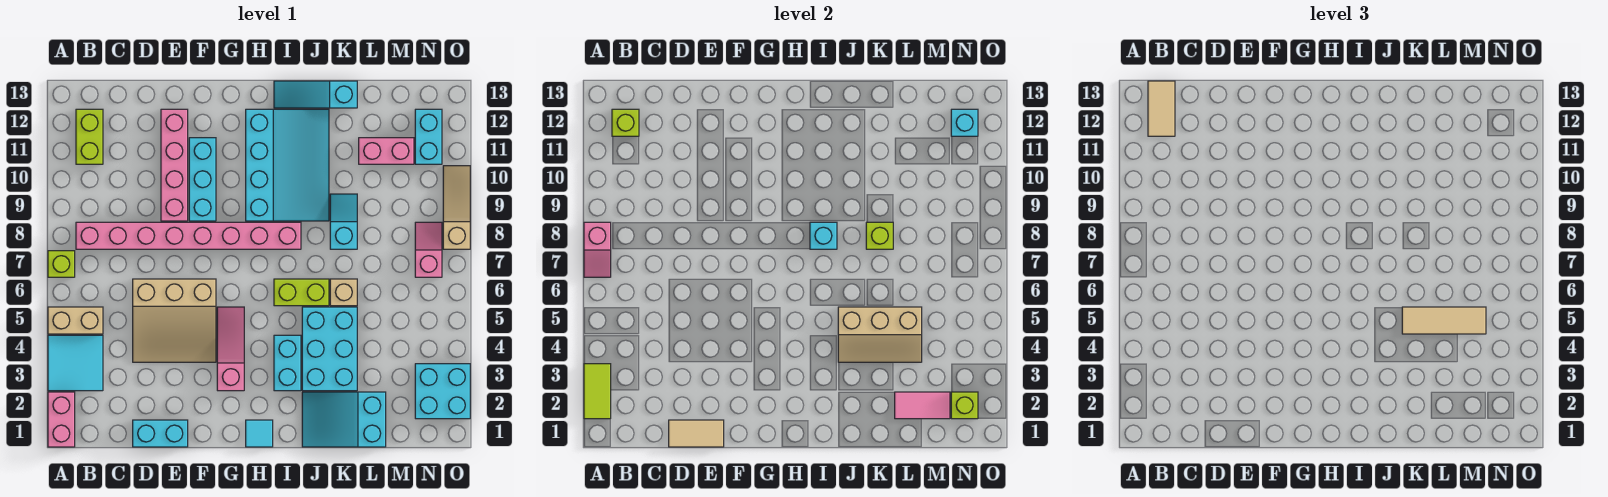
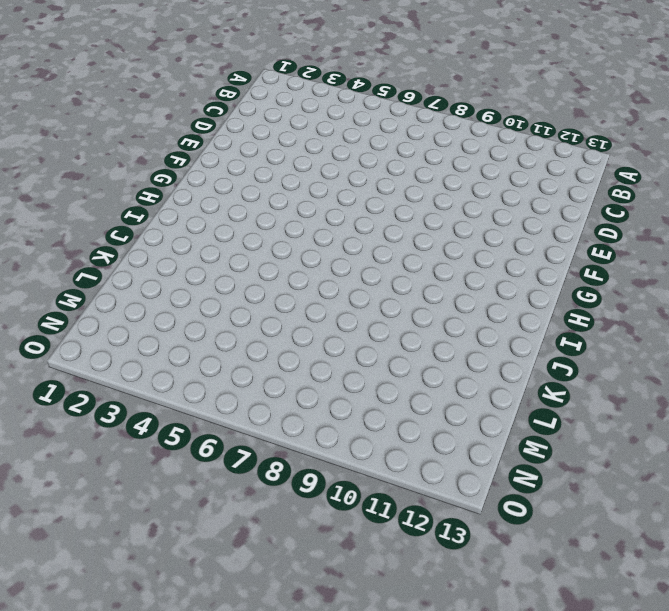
none -> pink brick A1:A2 level 1
none -> cyan tile A3:B4 level 1
none -> tan brick A5:B5 level 1
none -> lime brick A7 level 1

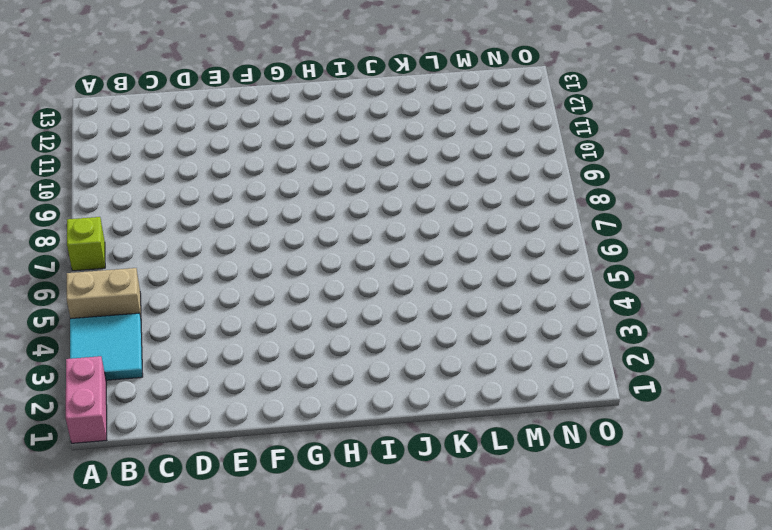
none -> pink brick B8:I8 level 1
none -> lime brick B11:B12 level 1
none -> cyan brick D1:E1 level 1
none -> tan slope D4:F6 level 1 top 6

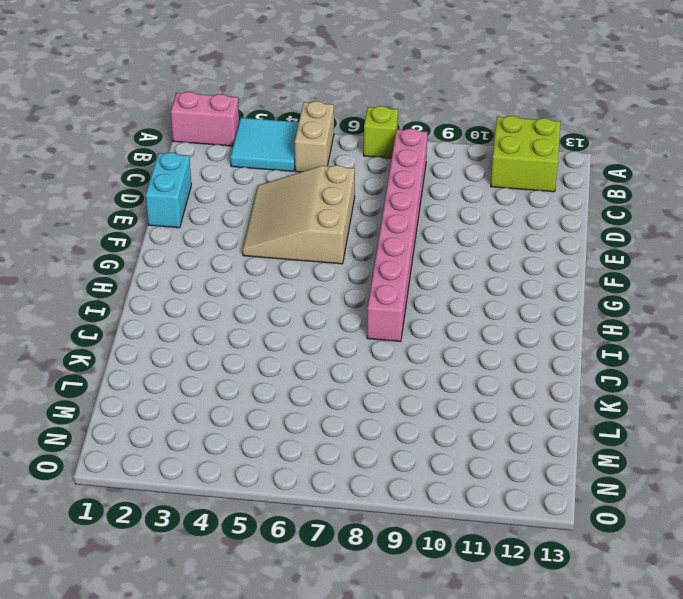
lime brick A11:B12 level 1 -> lime brick B11:B12 level 1
none -> pink brick E9:E12 level 1
none -> cyan brick F9:F11 level 1
none -> pink slope G3:G5 level 1 top 3
none -> cyan tile H1 level 1

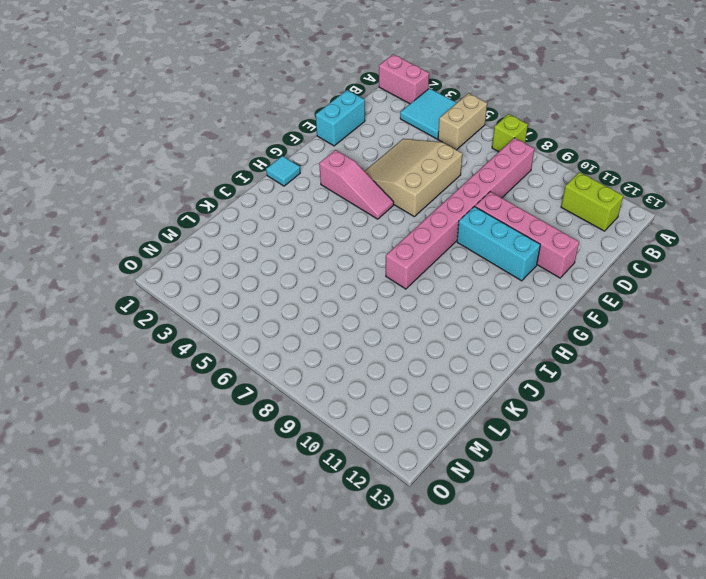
none -> cyan slope H9:J12 level 1 top H
none -> cyan brick I3:I4 level 1
none -> lime brick I6:J6 level 1
none -> cyan slope I13:K13 level 1 top K

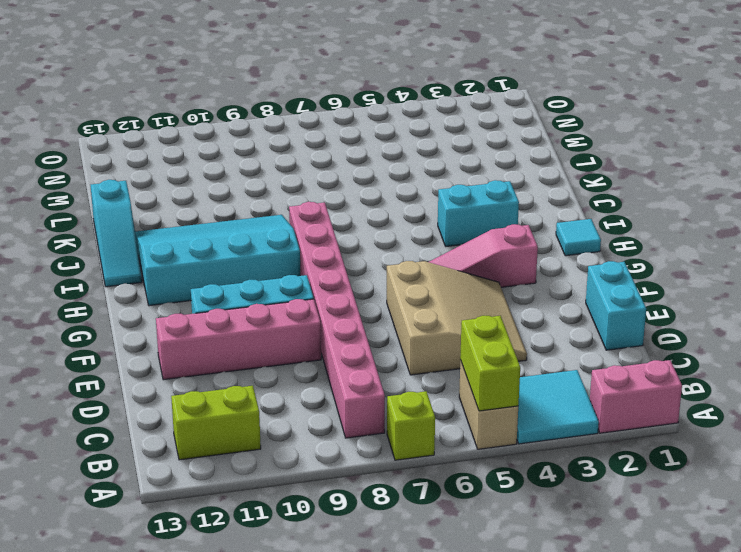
lime brick A5:B5 level 2 -> lime brick I6:J6 level 1
none -> cyan slope J1:L2 level 1 top L
none -> cyan brick J3:K5 level 1
none -> tan brick K6 level 1
none -> cyan slope K8:K9 level 1 top 8

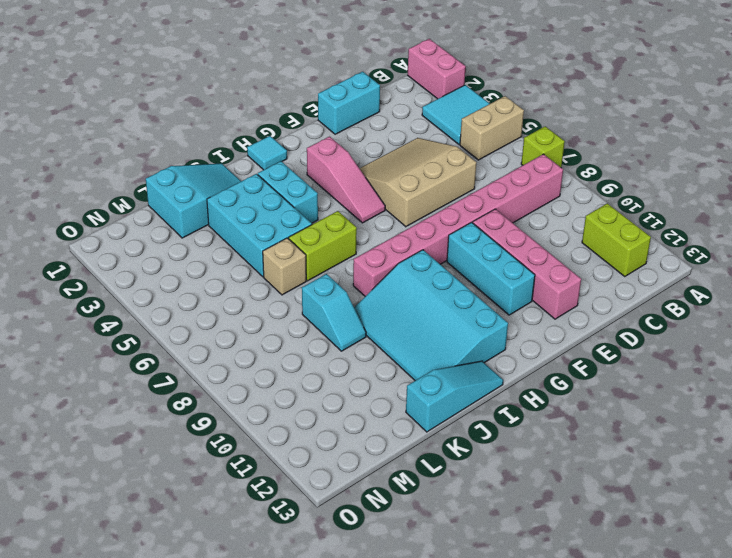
none -> pink brick L11:M11 level 1
none -> cyan brick N2:O3 level 1
none -> pink slope N7:N8 level 1 top 7
none -> cyan brick N11:N12 level 1

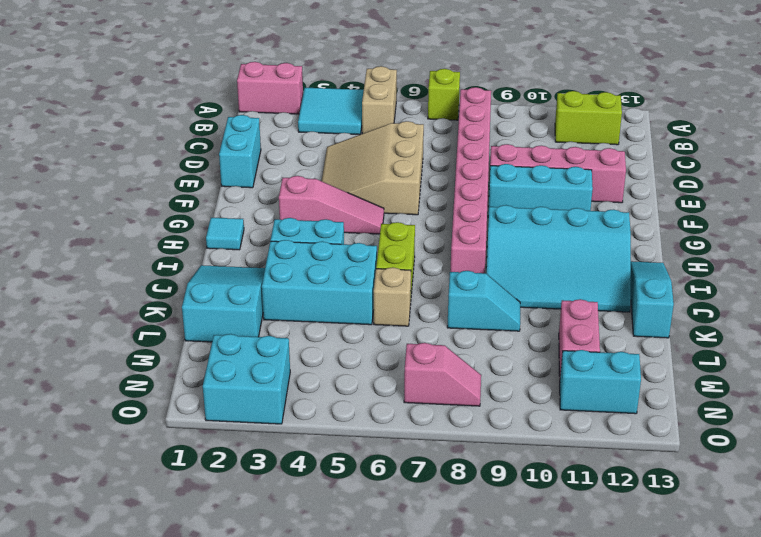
none -> tan slope O8:O10 level 1 top 8
none -> lime tile A2:A3 level 2
none -> pink slope A7:A8 level 2 top 8
none -> lime brick B12 level 2

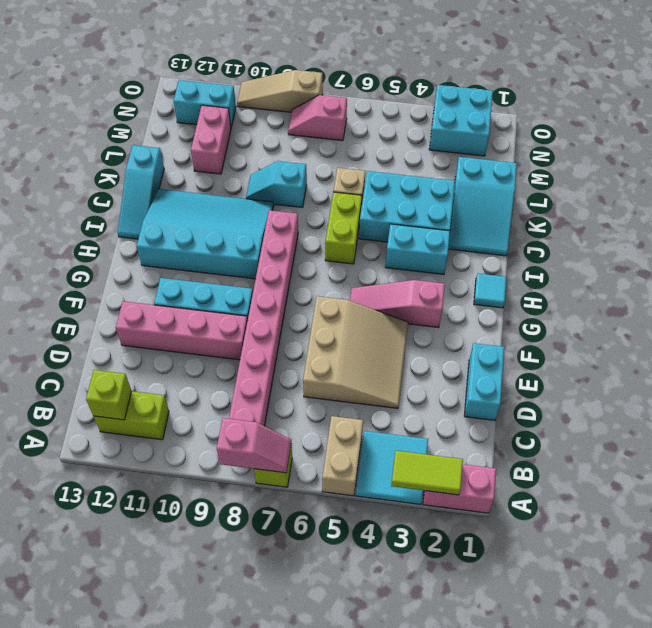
none -> tan tile D1:E1 level 2
none -> cyan brick I8 level 2
none -> tan slope J4:L5 level 2 top 5
none -> lime brick K8 level 2

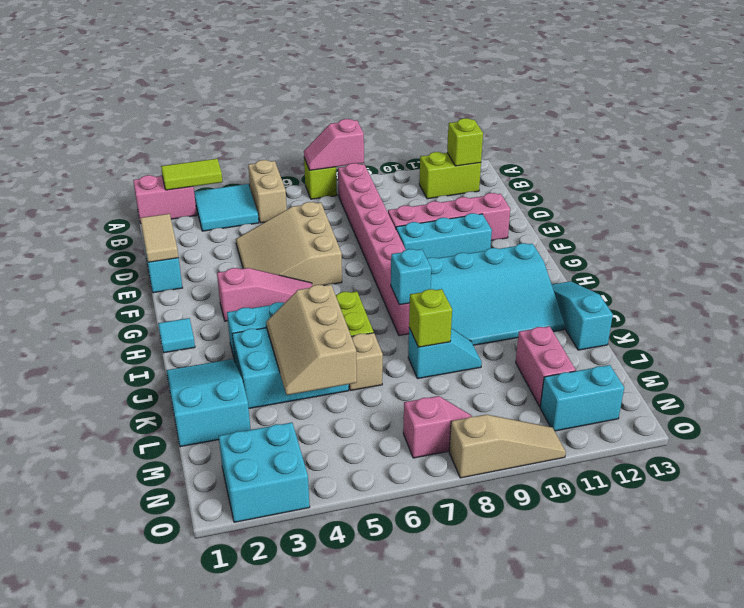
none -> pink tile L2:M2 level 2
none -> lime brick N2 level 2
none -> cyan brick N12 level 2
none -> tan tile B12:B13 level 3

